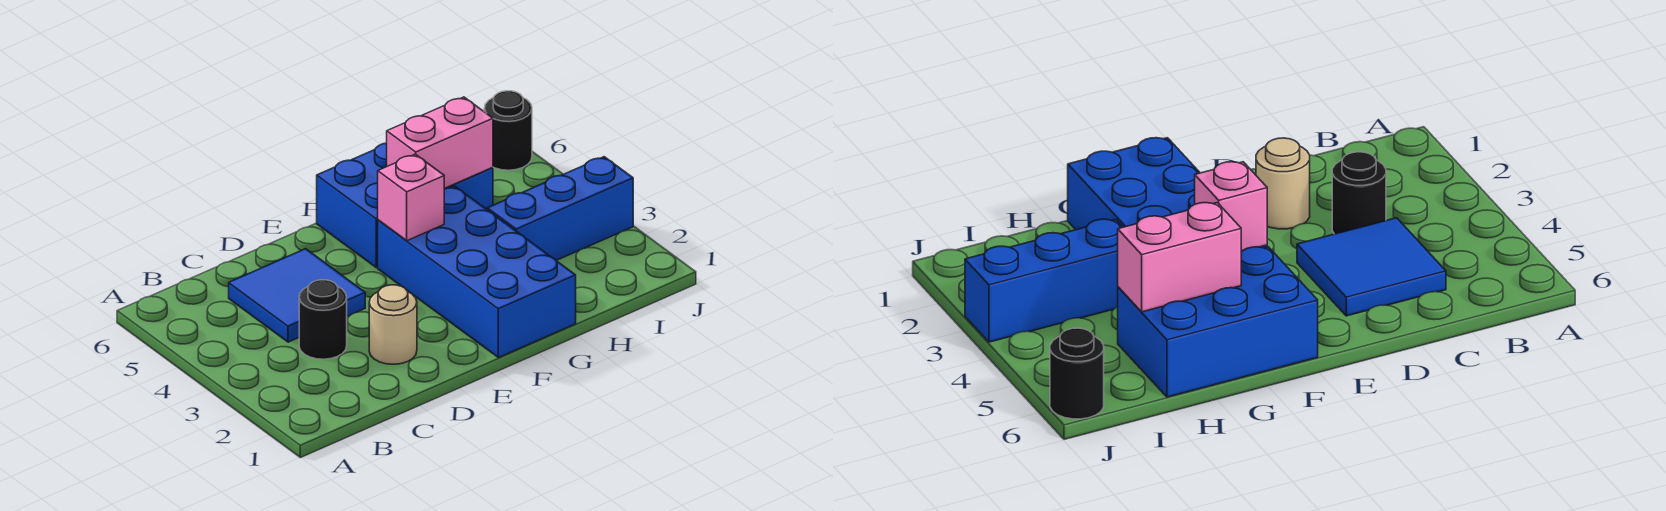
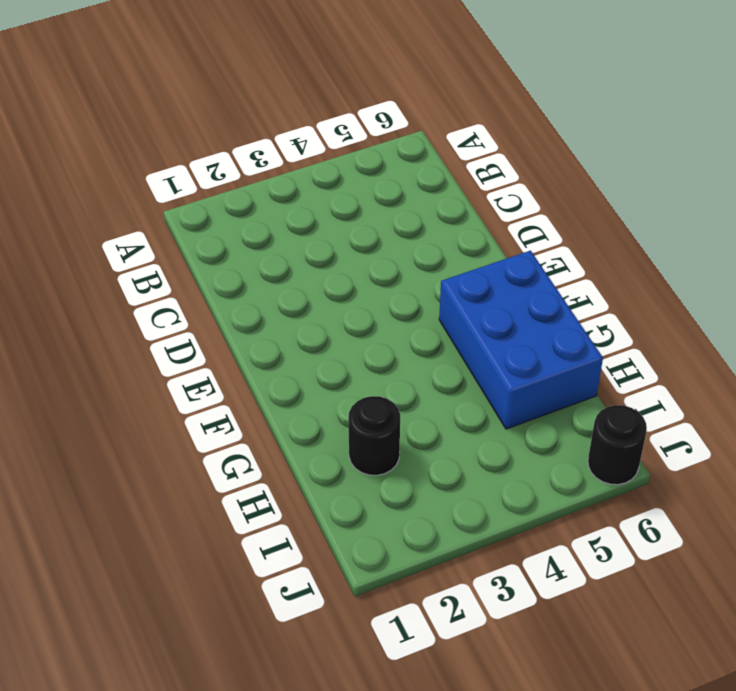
black round brick H2 level 1 -> black round brick C3 level 1
none -> blue tile C4:D5 level 1
none -> tan round brick D2 level 1

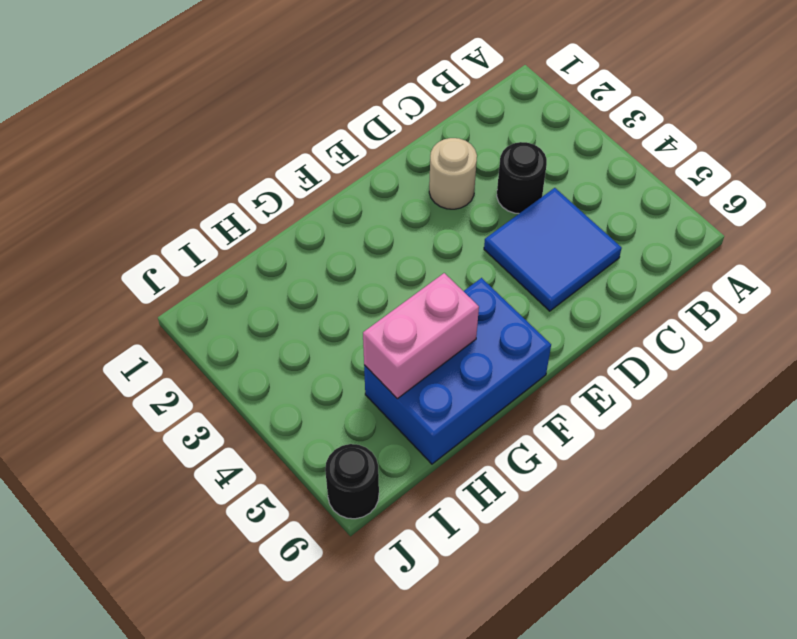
none -> blue brick F1:G4 level 1
none -> blue brick H3:J3 level 1

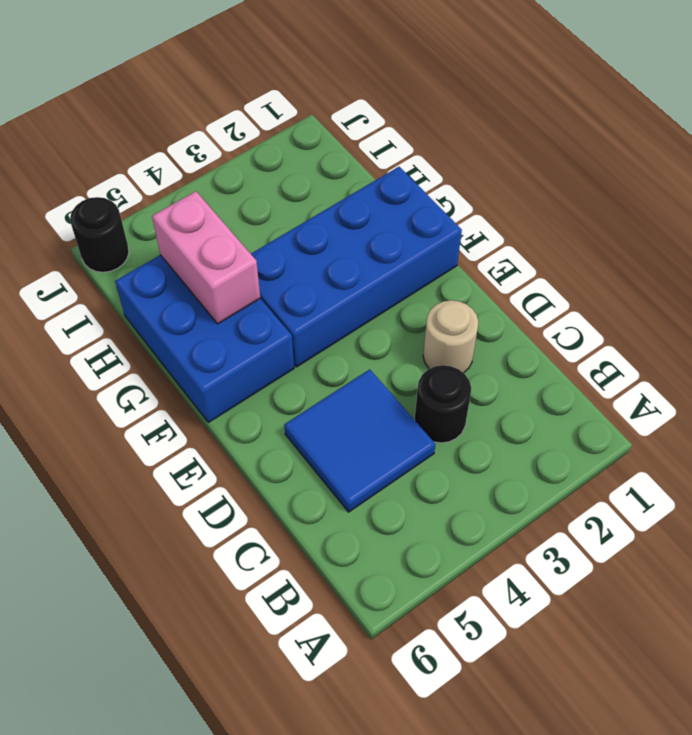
none -> blue brick H3:J3 level 1
none -> pink brick F4 level 2

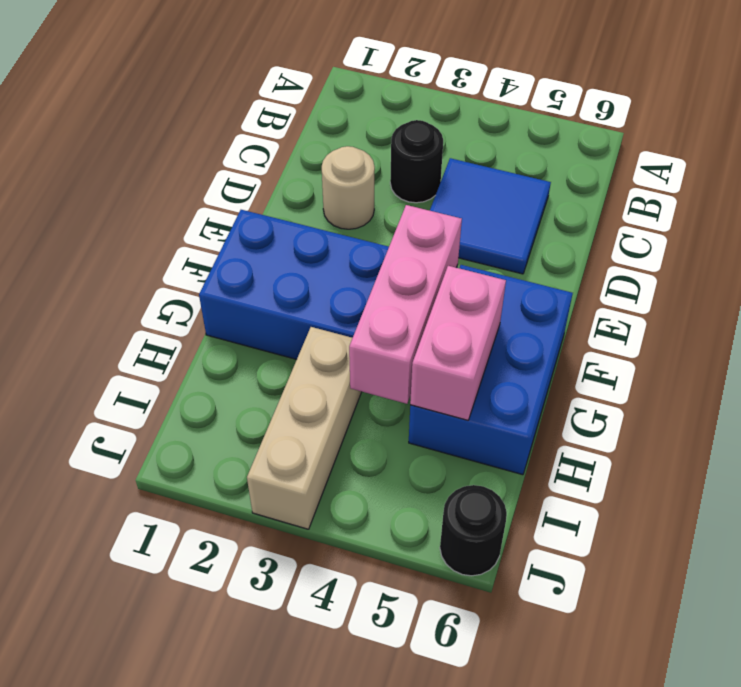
pink brick F4:H4 level 2 -> pink brick F4 level 2
tan brick H3:J3 level 1 -> blue brick H3:J3 level 1

